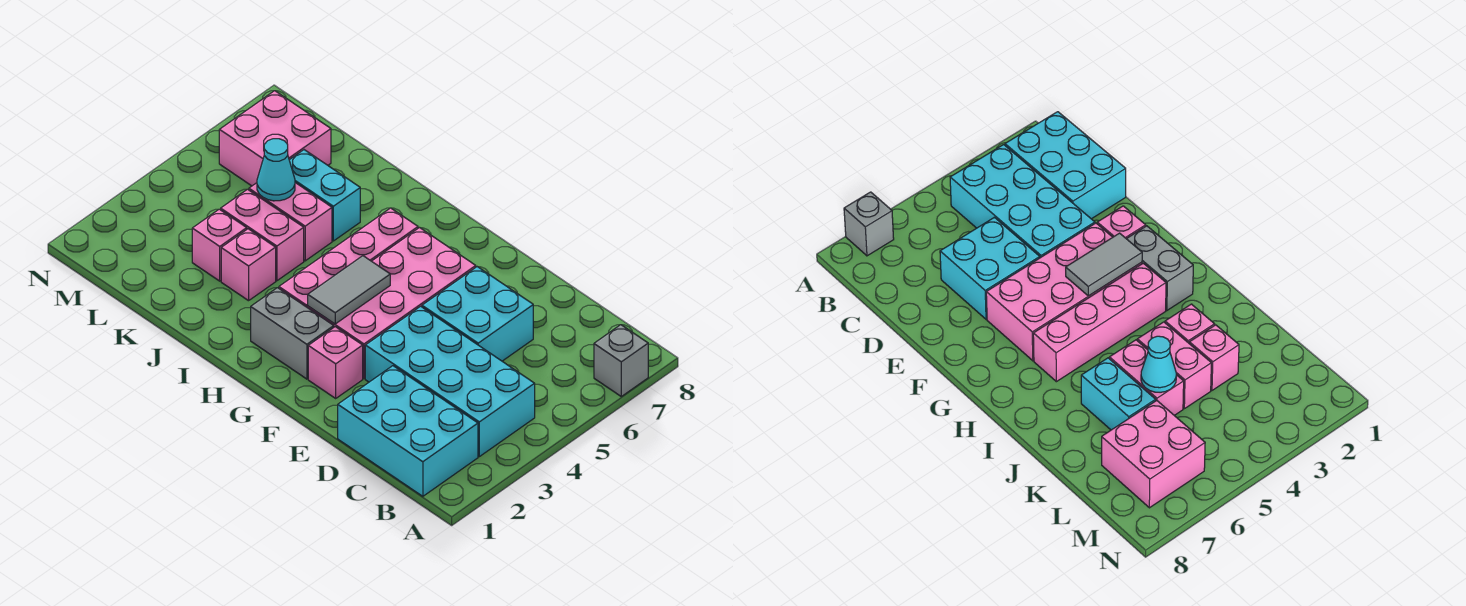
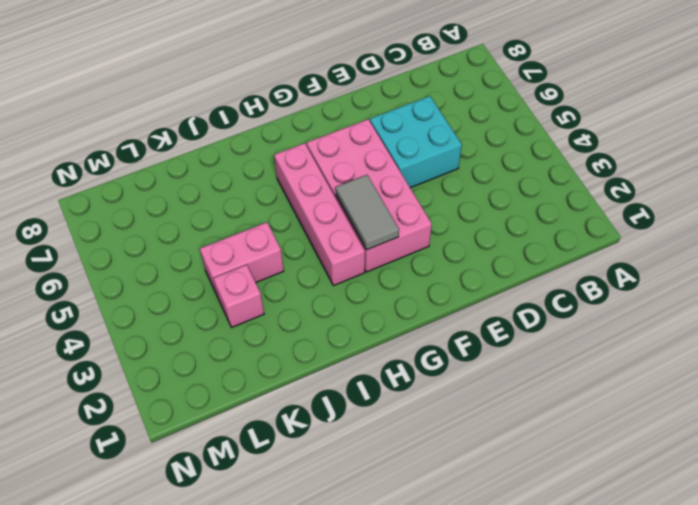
none -> grey brick A7 level 1
none -> cyan brick B1:D2 level 1
none -> cyan brick B3:E4 level 1

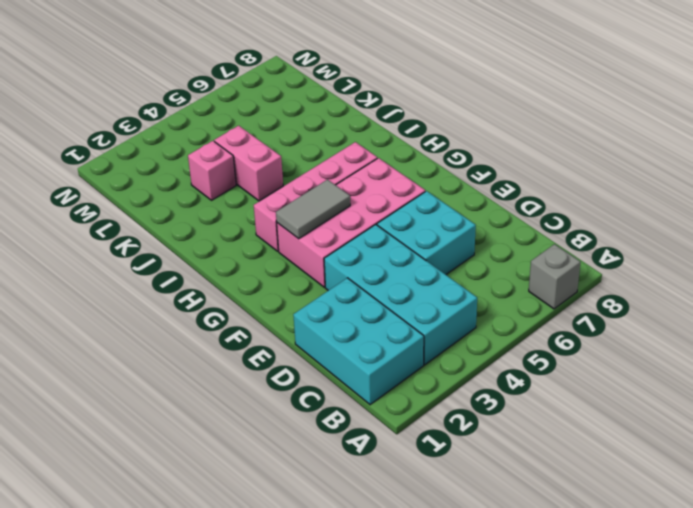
none -> pink brick F2 level 1
none -> grey brick G2:H2 level 1
none -> pink brick J3 level 1

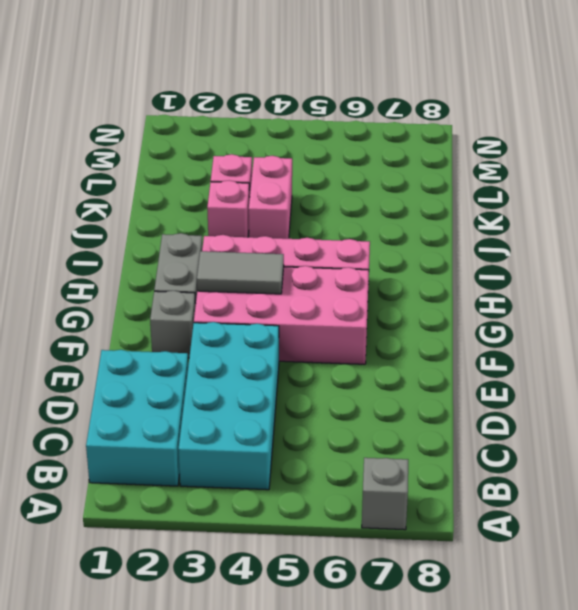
grey brick F2 level 1 -> pink brick F2 level 1
none -> cyan brick D5:E6 level 1
none -> pink brick J5:K5 level 1
none -> cyan brick J6:K6 level 1

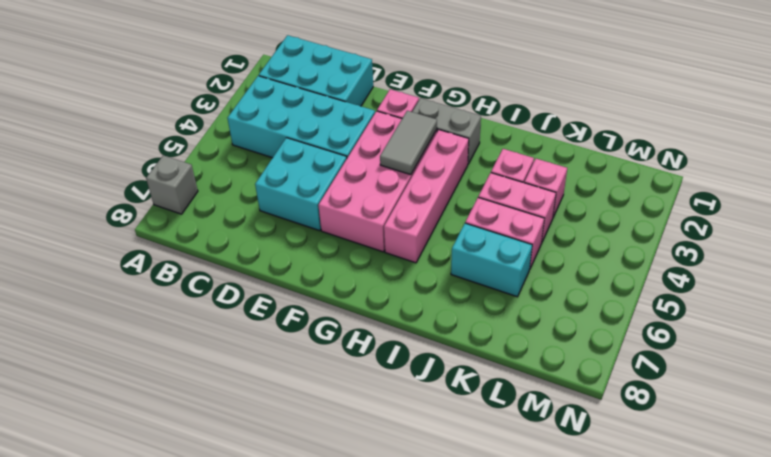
none -> pink brick L6:M7 level 1
none -> cyan cone K5 level 2

